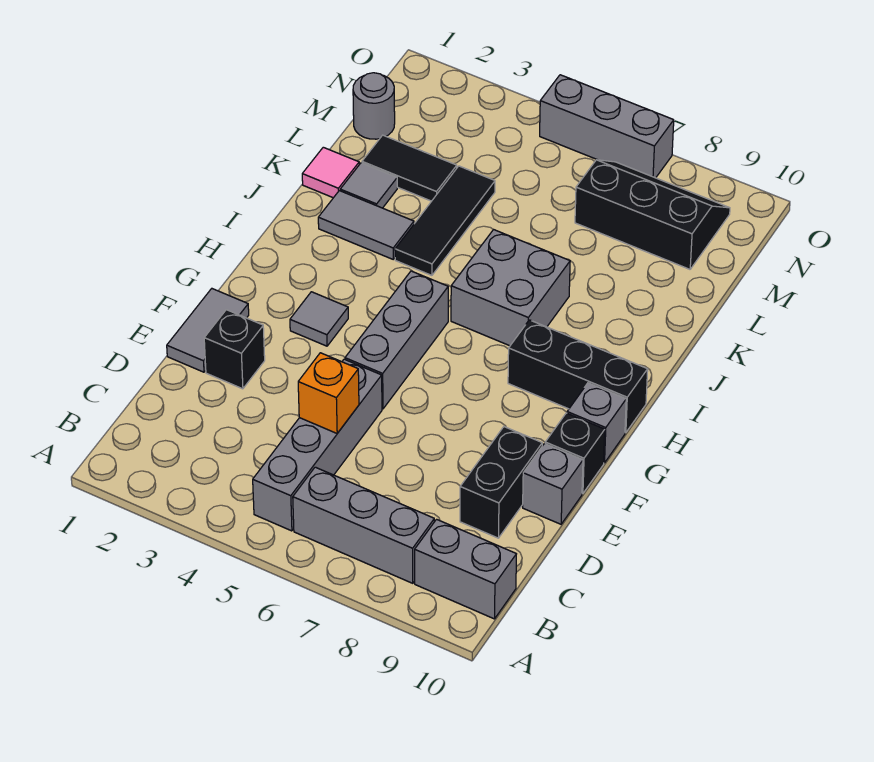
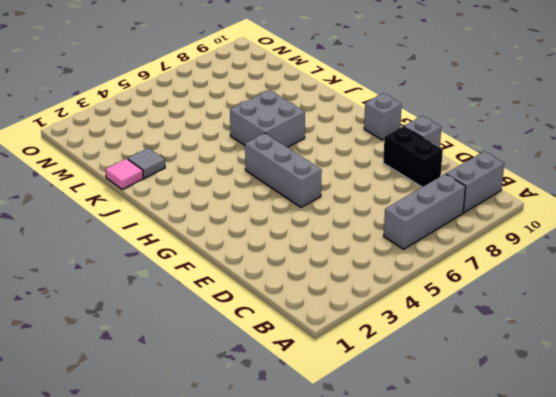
none -> grey brick B5:E5 level 1
none -> grey tile E1:F1 level 1
none -> black brick E2 level 1

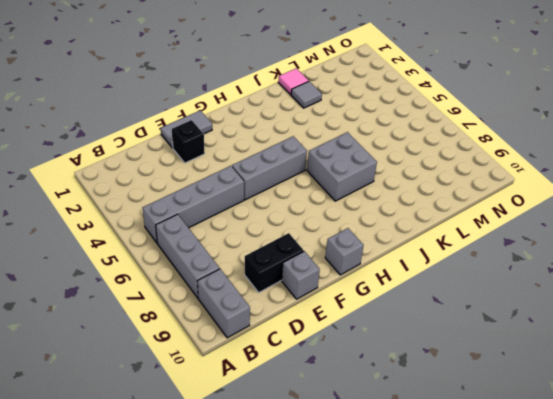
none -> black brick F10 level 1
none -> grey tile G3 level 1
none -> black brick H8:H10 level 1

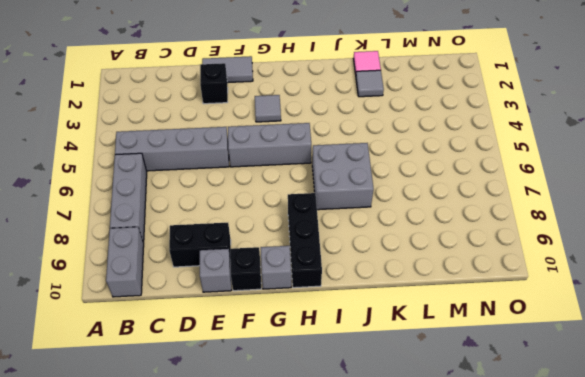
none -> grey tile J2:J3 level 1
none -> black tile J4:L4 level 1
none -> black tile L2:L3 level 1

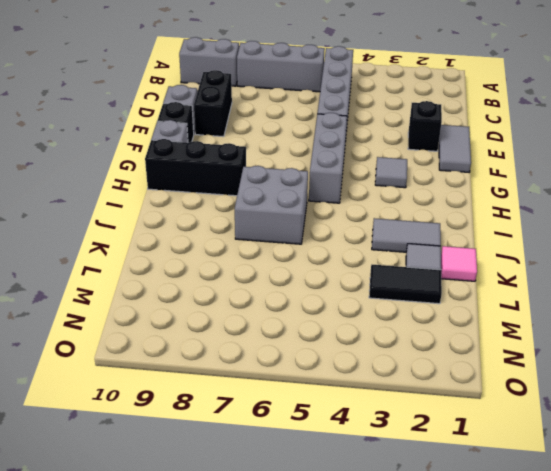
none -> black tile J4:L4 level 1
none -> grey round brick M1 level 1
none -> black slope M7:N9 level 1 top M

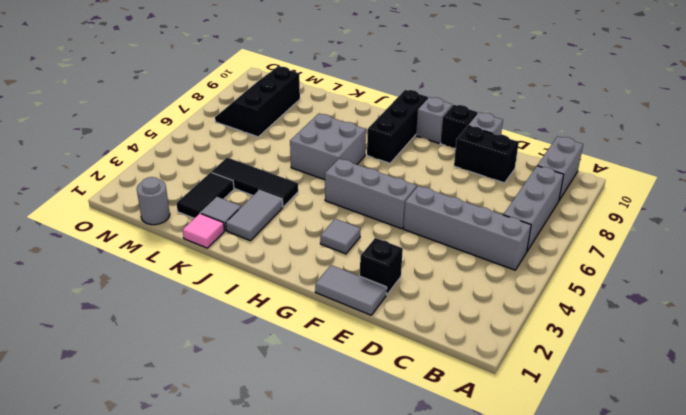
none -> grey brick O5:O7 level 1
none -> orange brick D5 level 2

